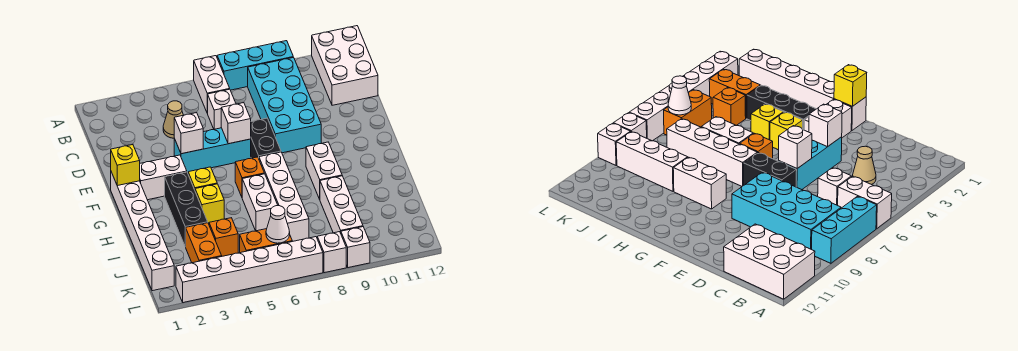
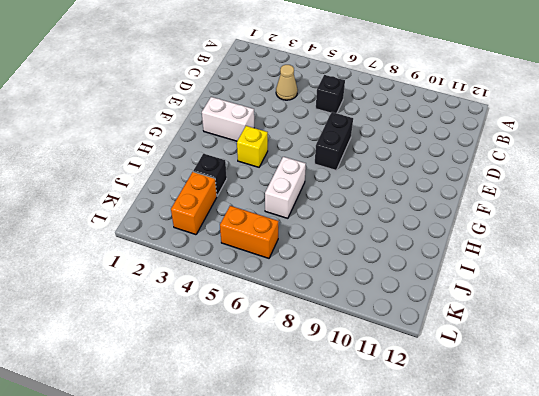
black brick C6 level 1 -> white brick C6 level 1
black brick I3 level 1 -> black brick G3:I3 level 1
none -> white brick A6:B6 level 1
none -> cyan brick A7:A9 level 1
none -> white brick A11:C12 level 1

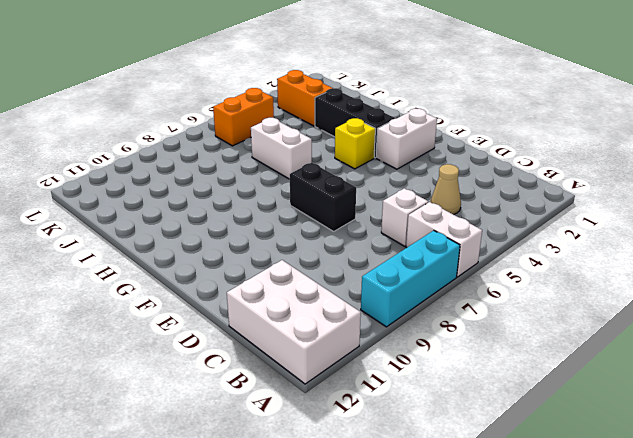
none -> cyan brick B8:E9 level 1
none -> cyan brick E4:E6 level 1
none -> white brick F1:K1 level 1

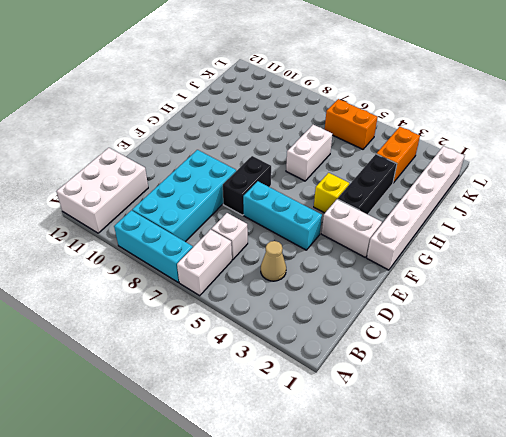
none -> orange brick G6 level 1
none -> white brick G7:J7 level 1
none -> white brick G9:H9 level 1

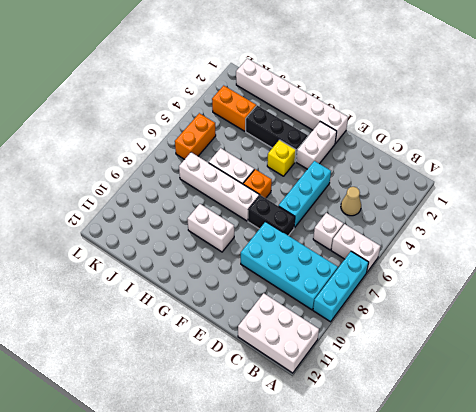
none -> yellow brick H4 level 1
none -> white brick I9:K9 level 1
none -> orange brick J4 level 1

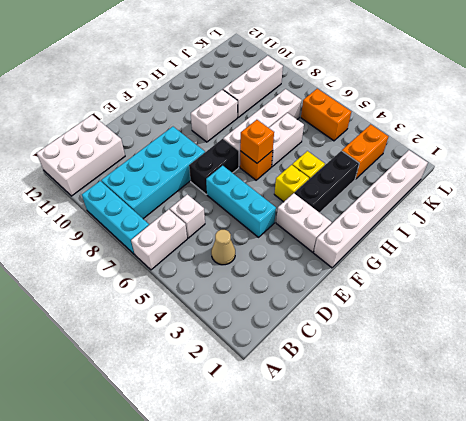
orange brick G6 level 2 -> orange brick J4 level 1
none -> white brick L2:L7 level 1
none -> white brick L8 level 1
none -> white brick L9 level 1

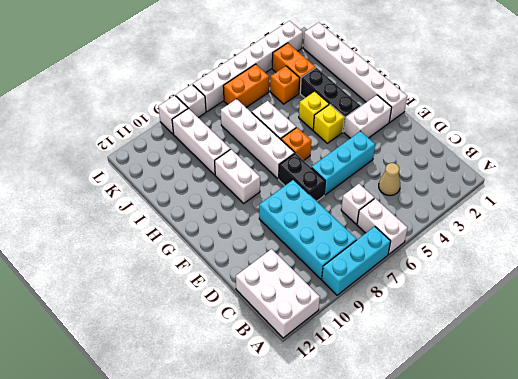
none -> white brick E4 level 2
none -> white brick E6 level 2
none -> yellow brick F1 level 2

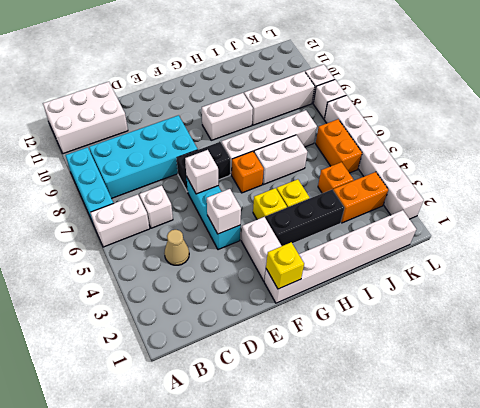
none -> white cone K6 level 2

